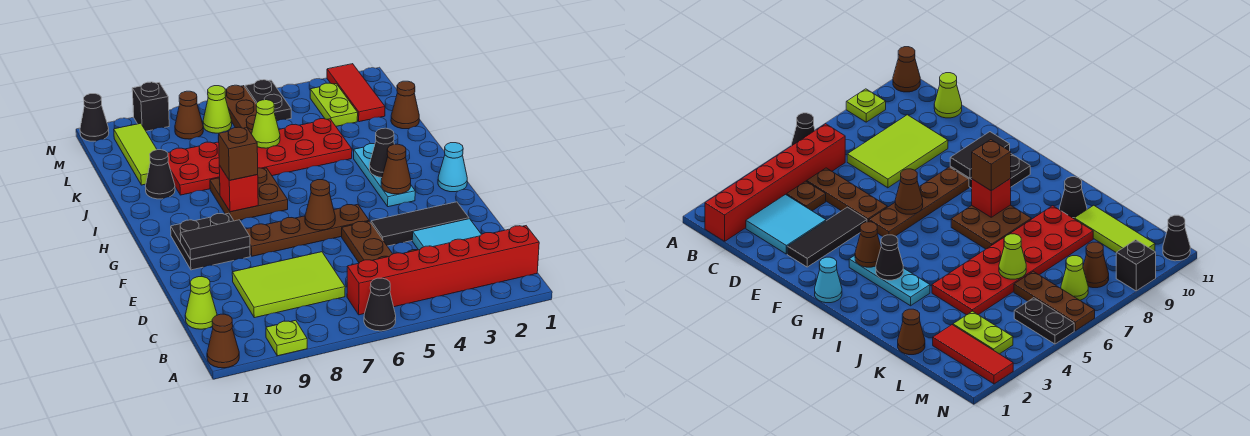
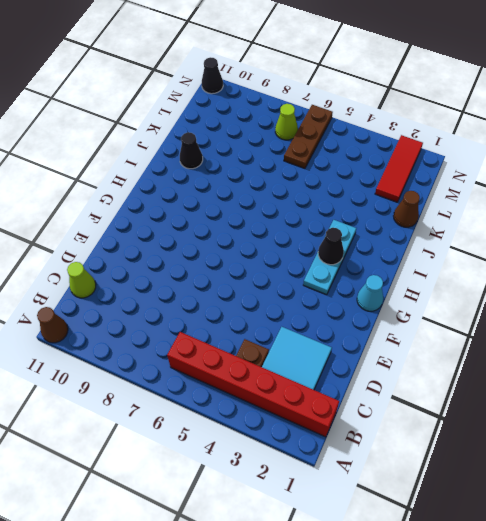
none -> black cone A6 level 1
none -> lime plate A9 level 1
none -> brown plate C5:E5 level 1
none -> lime tile C7:D9 level 1

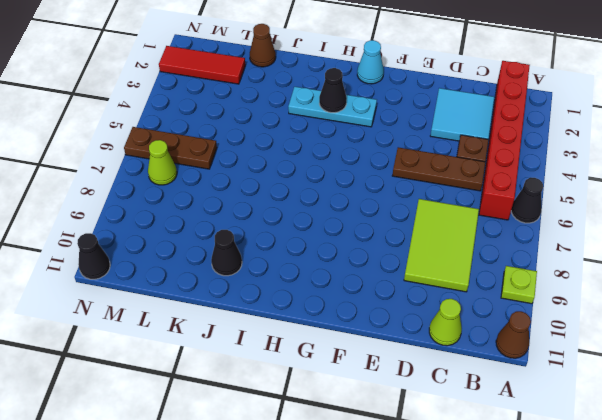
none -> black tile E2:E4 level 1
none -> brown plate F5:F8 level 1
none -> black plate F9:G10 level 1
none -> brown plate H7:I8 level 1

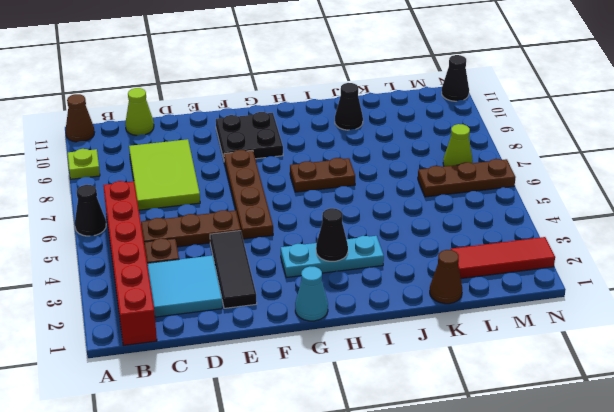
brown plate H7:I7 level 1 -> brown plate H7:I8 level 1
none -> red plate J4:K9 level 1
none -> lime tile K10:M10 level 1
none -> lime plate L3:M3 level 1
none -> black plate M5:N5 level 1

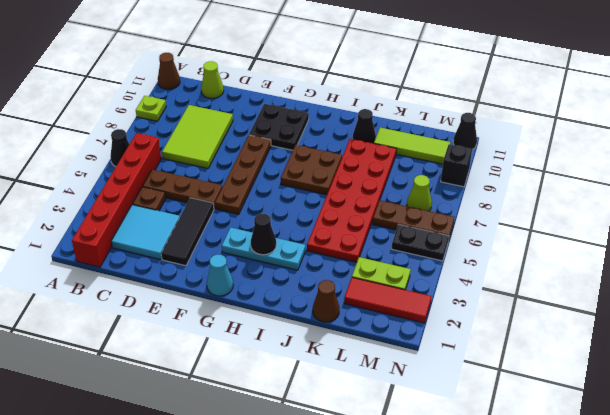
none -> brown cone M8 level 1
none -> brown cone F6 level 2
none -> black tile F9:F10 level 2
none -> brown cone G3 level 2

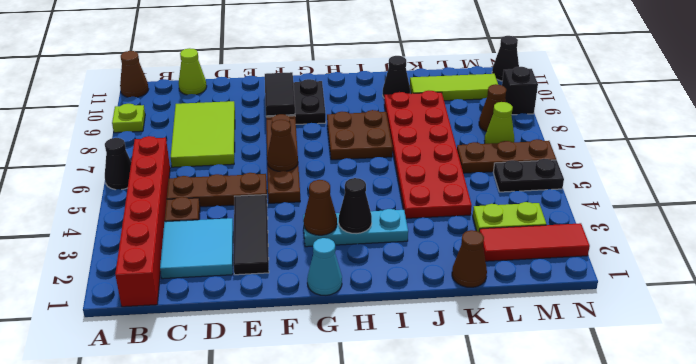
none -> red brick H8 level 2
none -> lime cone K6 level 2
none -> brown brick H8 level 3

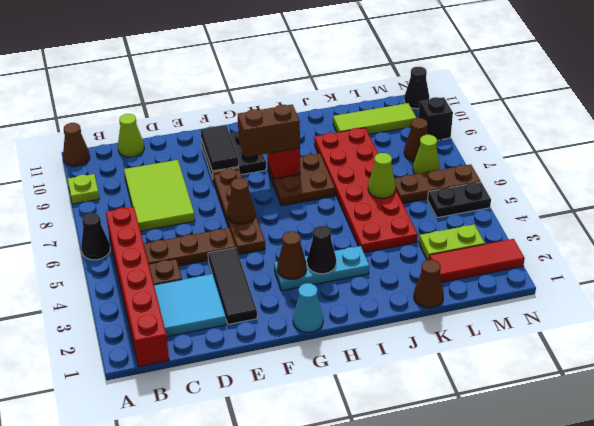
brown brick G8:H8 level 3 -> brown brick H8 level 3
none -> black cone J10 level 1

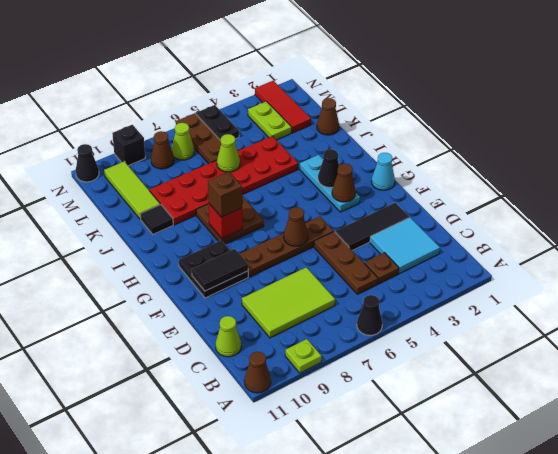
black tile J10 level 1 -> black cone J10 level 1
none -> red brick B1:B6 level 1

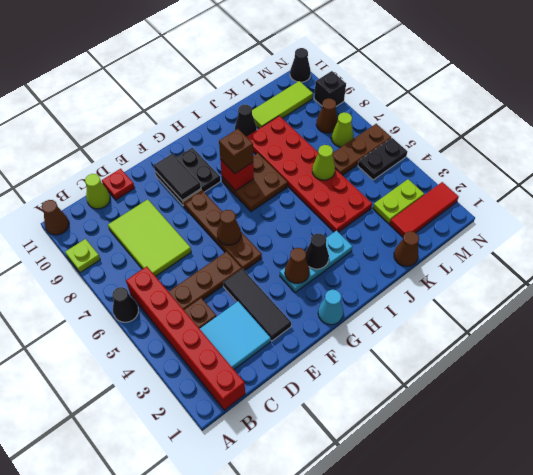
red plate D11 level 1 -> none

